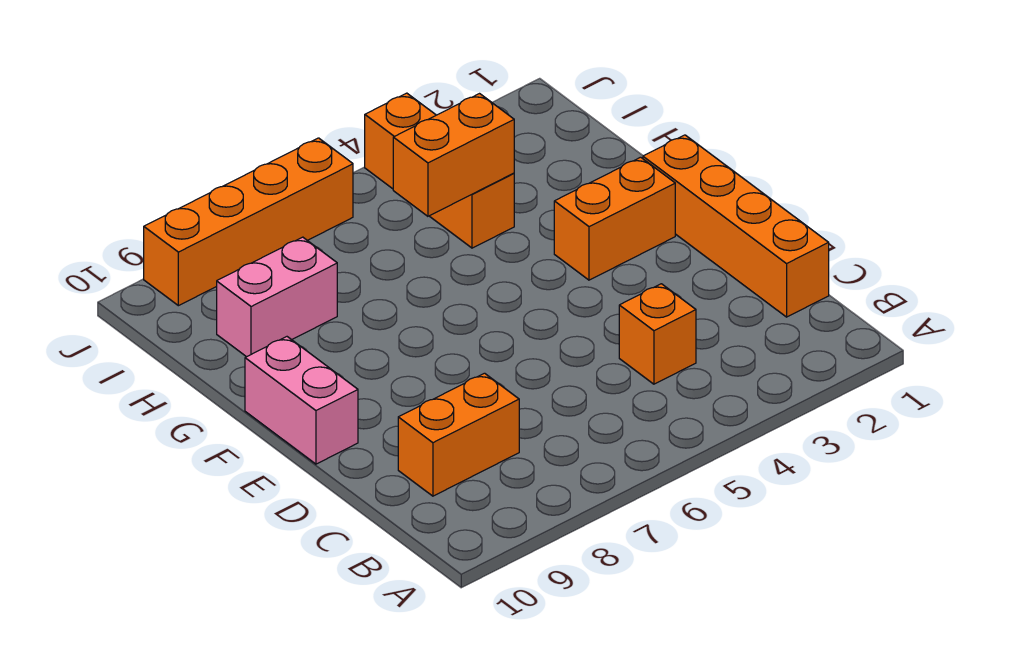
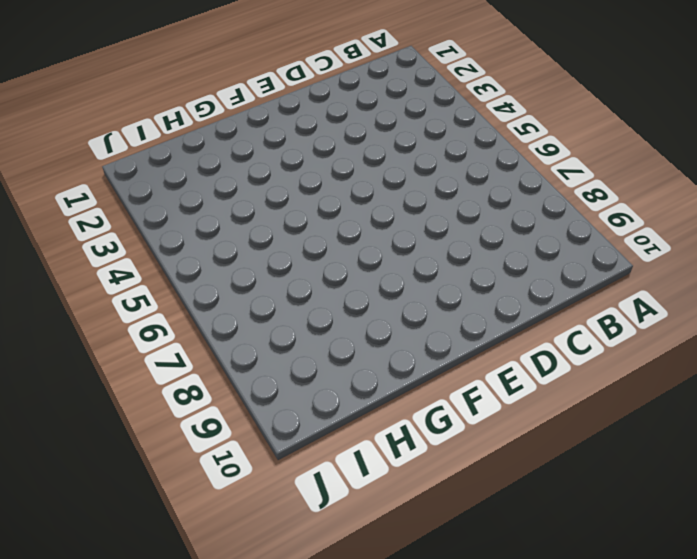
none -> orange brick C1:F1 level 1
none -> orange brick C4 level 1

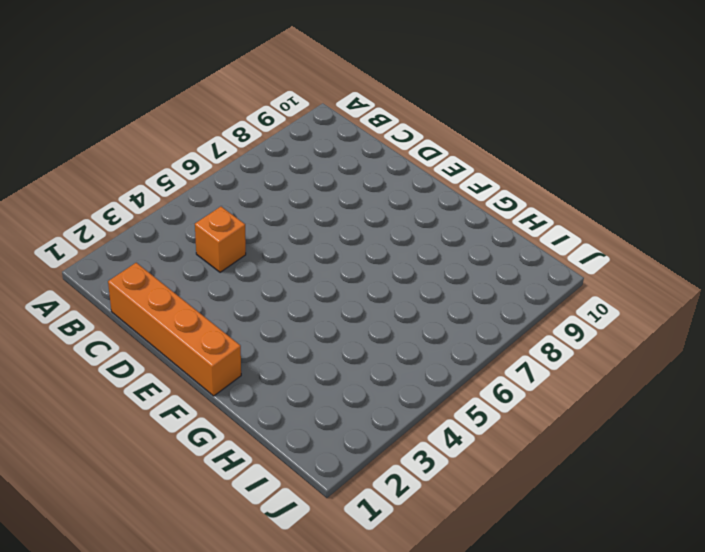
none -> orange brick C8:C9 level 1
none -> pink brick E10:F10 level 1

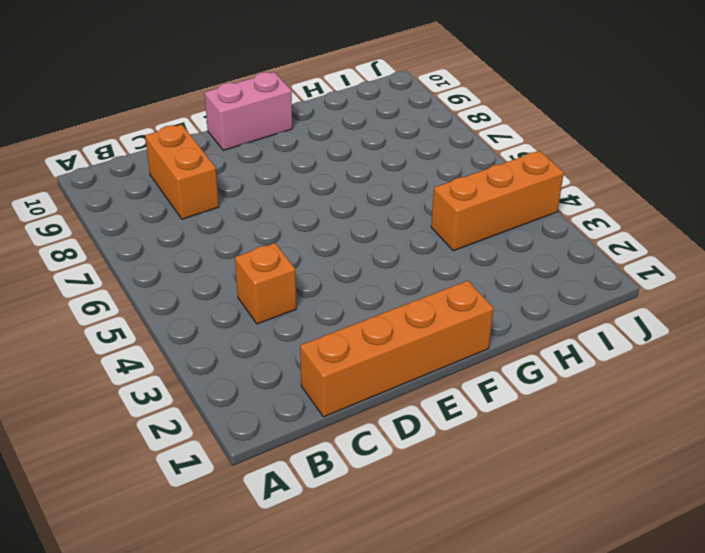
none -> orange brick F2:F3 level 1
none -> pink brick H8:H9 level 1

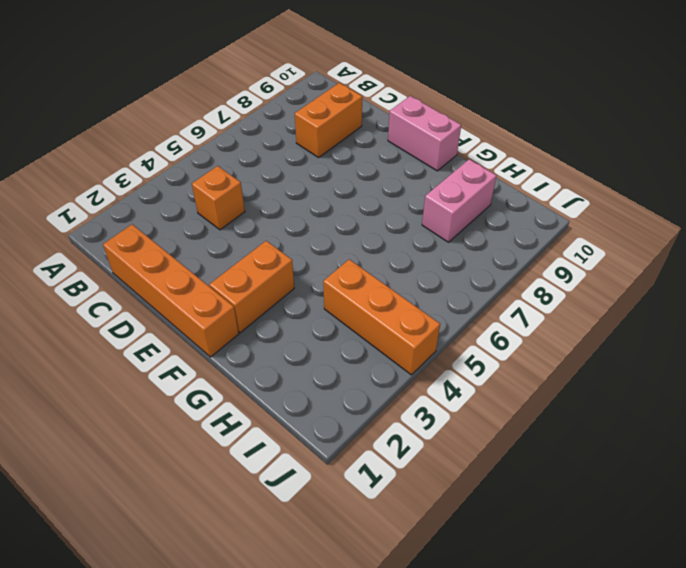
none -> orange brick J6:J9 level 1
none -> orange brick H4:H5 level 2

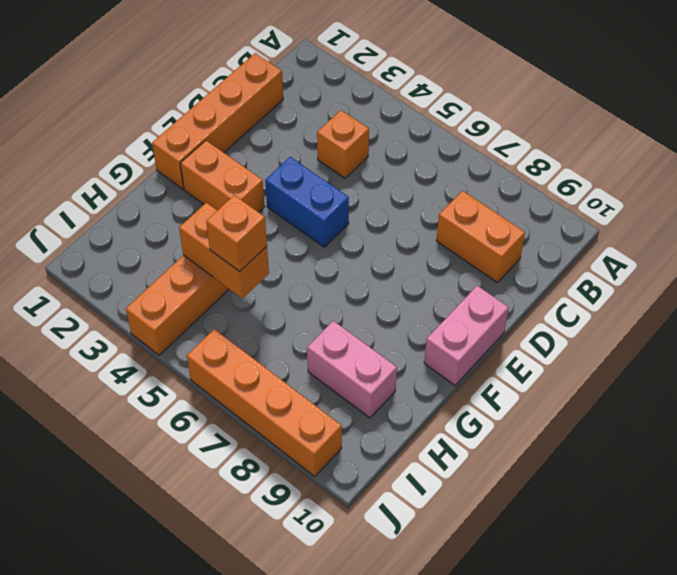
blue brick E4:E5 level 1 -> none
orange brick H5 level 3 -> none

